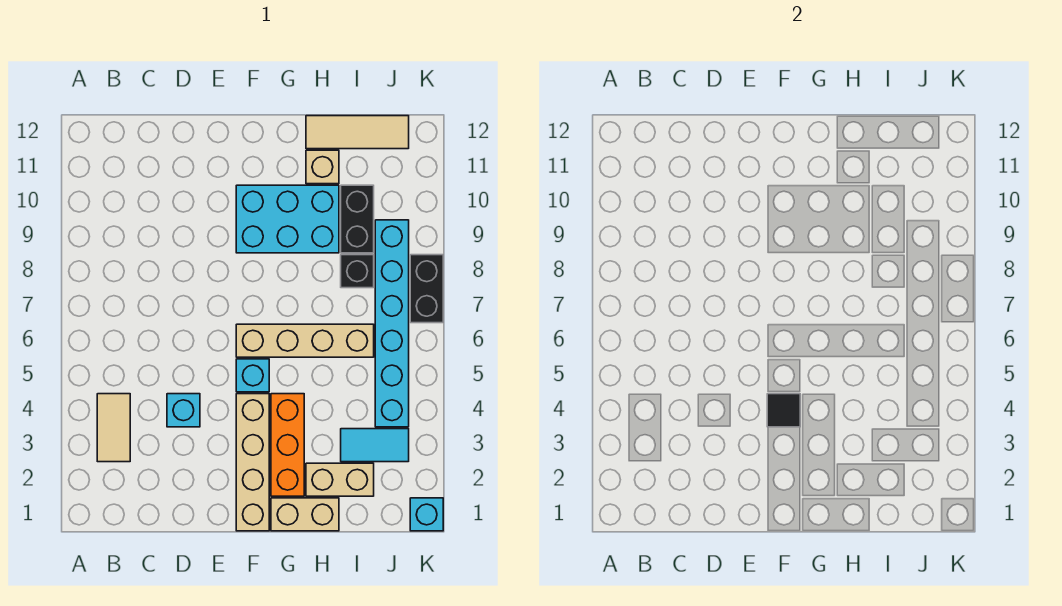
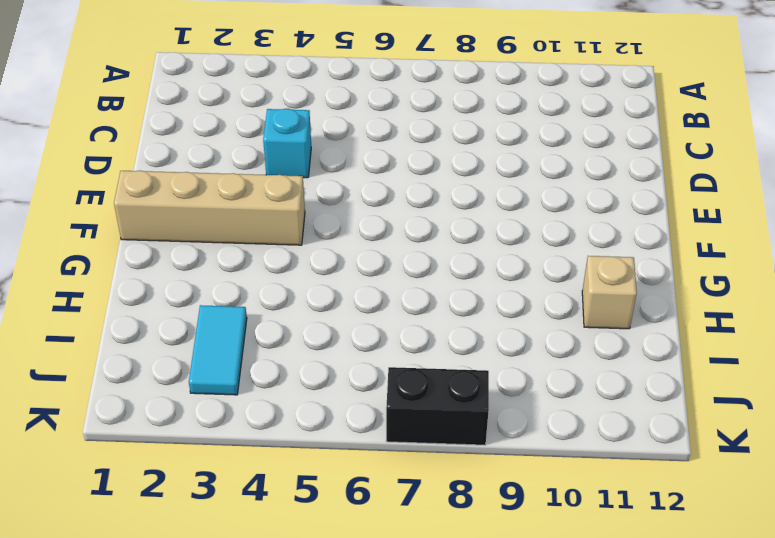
none -> tan tile B3:B4 level 1
none -> cyan brick F5 level 1
none -> tan brick F6:I6 level 1

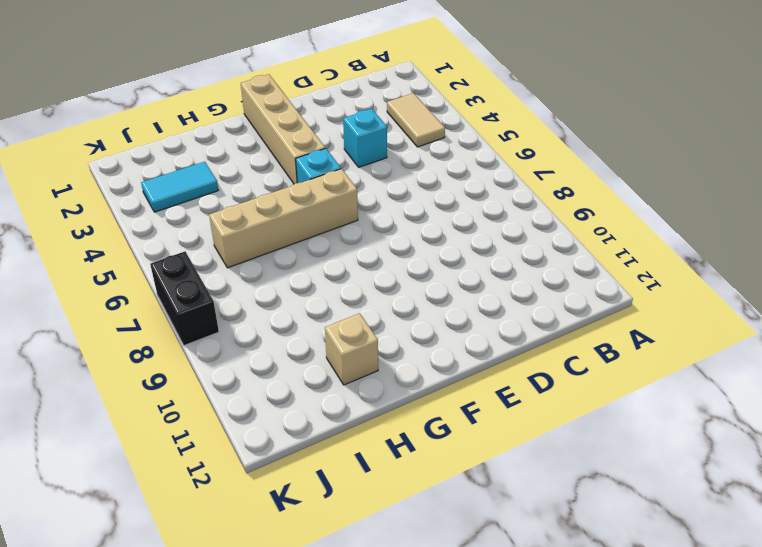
none -> cyan brick F9:H10 level 1
none -> tan brick G1:H1 level 1
none -> orange brick G2:G4 level 1

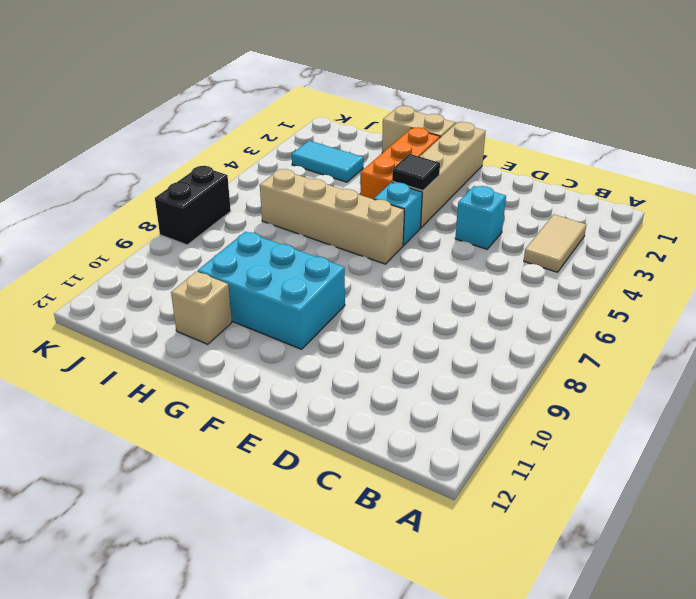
none -> tan brick H2:I2 level 1
none -> tan tile H12:J12 level 1
none -> black brick I8 level 1

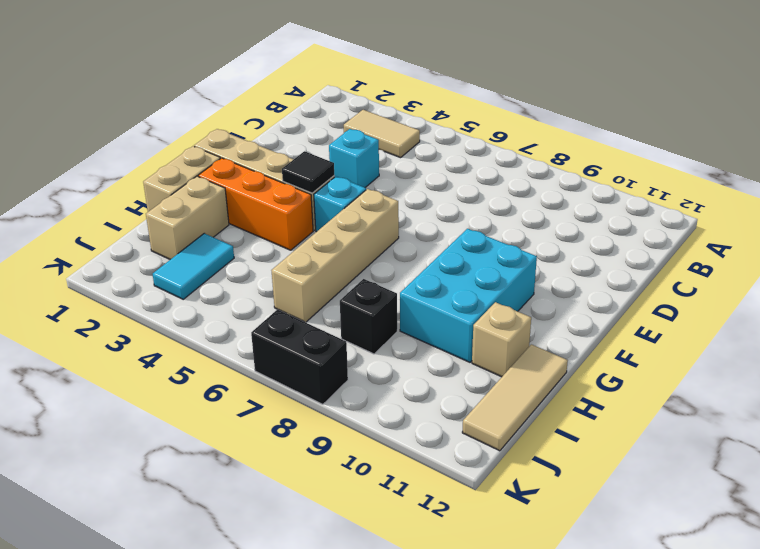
none -> black brick I9:I10 level 1
none -> cyan brick J4:J9 level 1
none -> cyan brick K1 level 1

